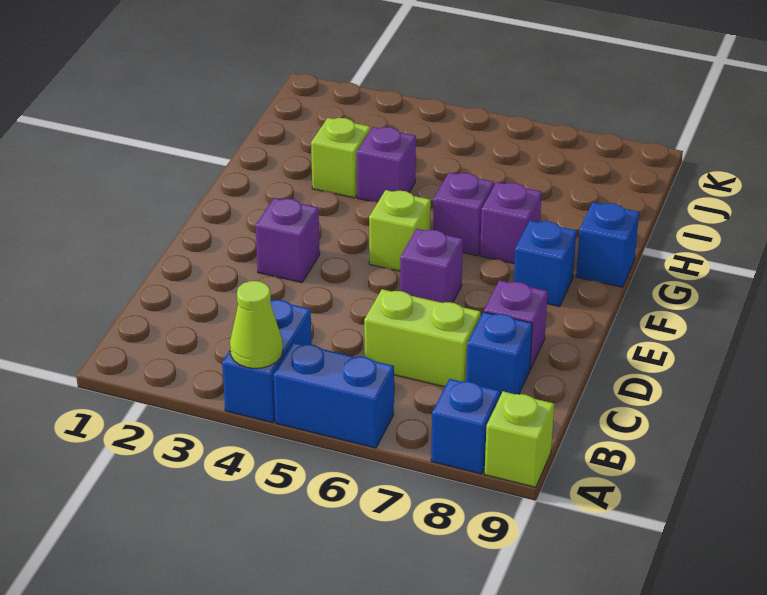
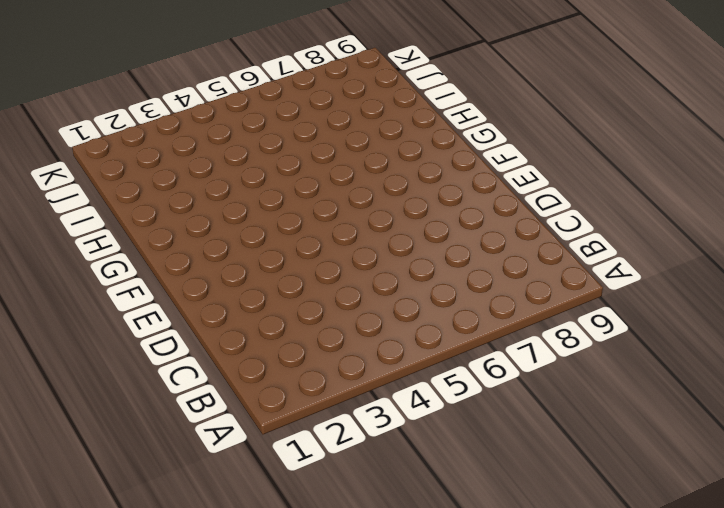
none -> blue brick A4:B4 level 1
none -> blue brick A5:A6 level 1
none -> blue brick A8 level 1

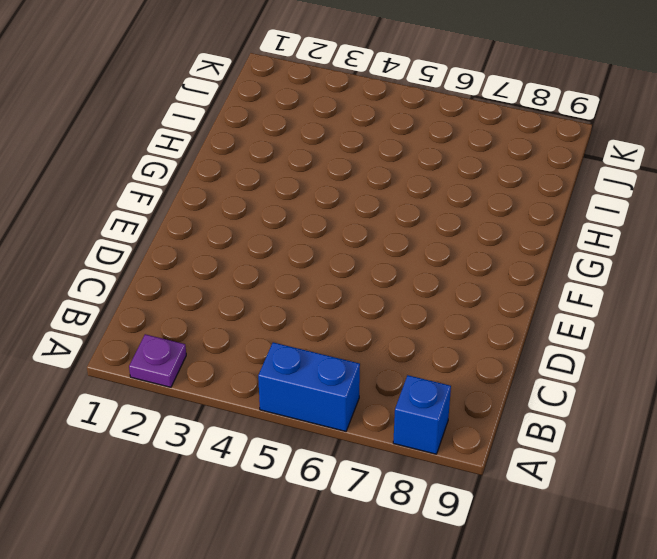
purple plate A2 level 1 -> none
none -> blue brick A4:B4 level 1
none -> lime brick A9 level 1
none -> lime brick C6:C7 level 1

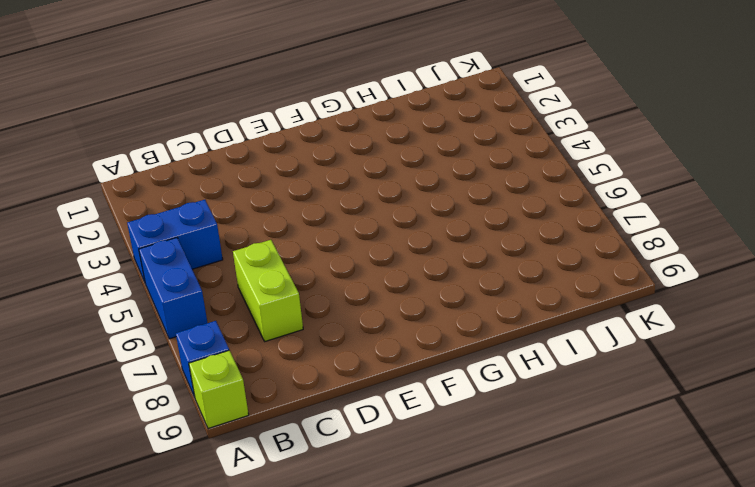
none -> blue brick C8 level 1
none -> purple brick D8 level 1
none -> purple brick E3 level 1

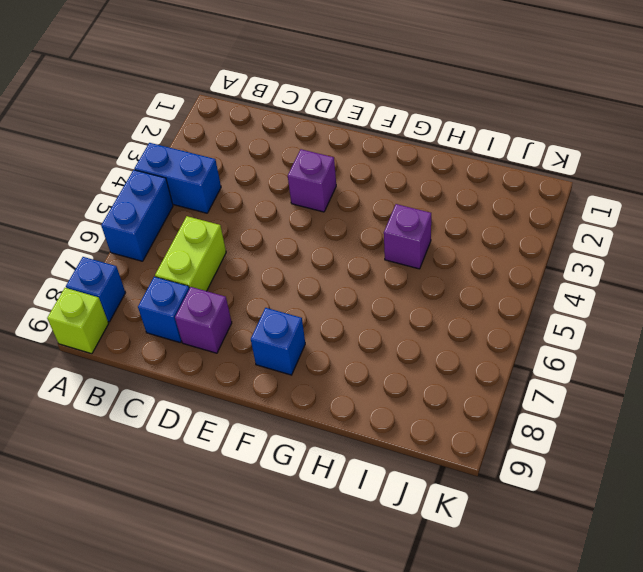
none -> purple brick E6 level 1
none -> lime brick F5 level 1
none -> purple brick G6 level 1

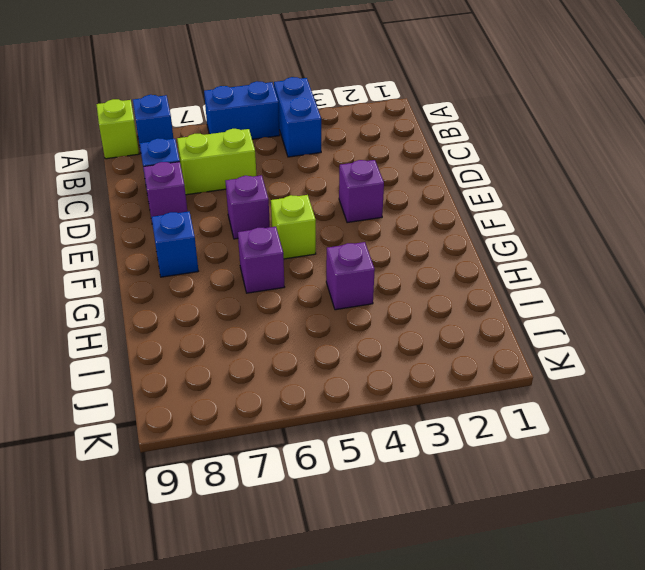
none -> purple brick G7 level 1
none -> blue brick G9 level 1
none -> lime brick H3 level 1

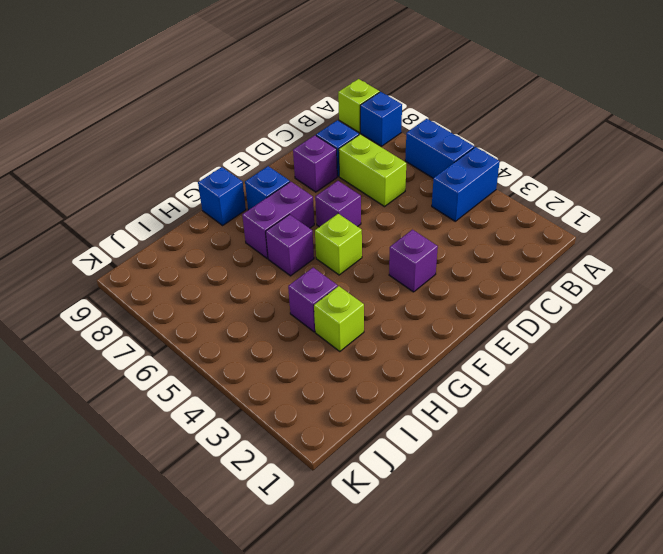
purple brick F7:G7 level 1 -> purple brick G7 level 1
none -> lime cone A4 level 2

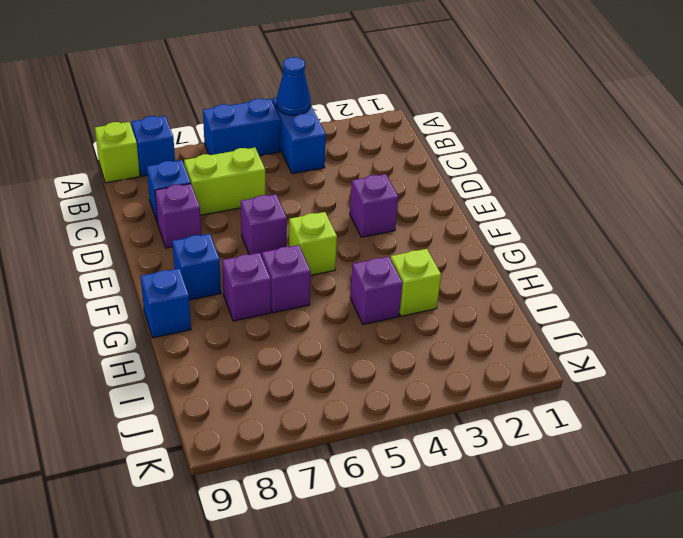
blue cone A4 level 2 -> lime cone A4 level 2

